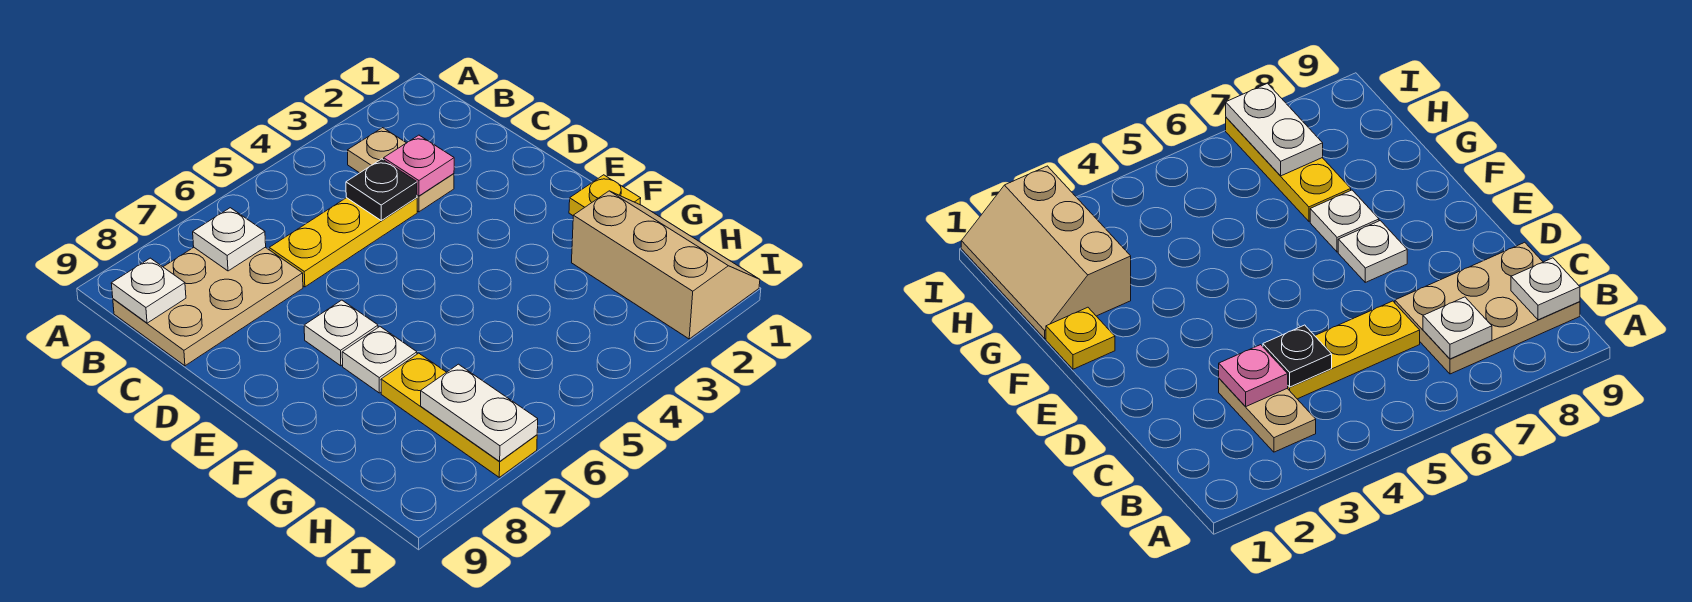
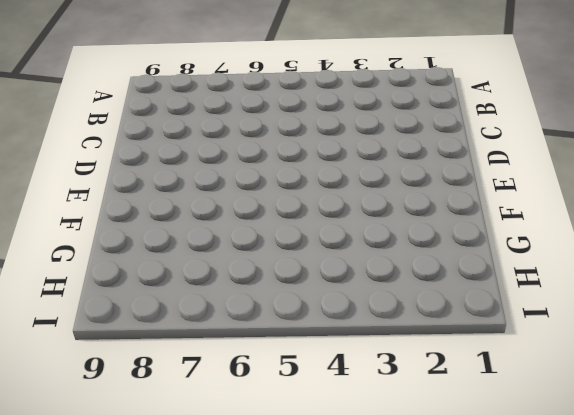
none -> tan plate B3:C3 level 1
none -> tan plate B7:C9 level 1
none -> yellow plate C4:C6 level 1

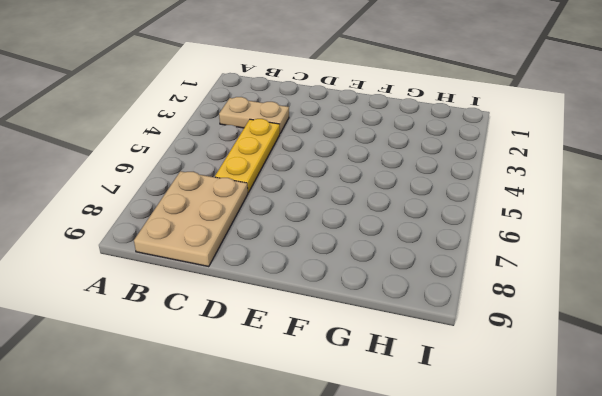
none -> white plate E7 level 1
none -> yellow plate F1 level 1
none -> white plate F7 level 1

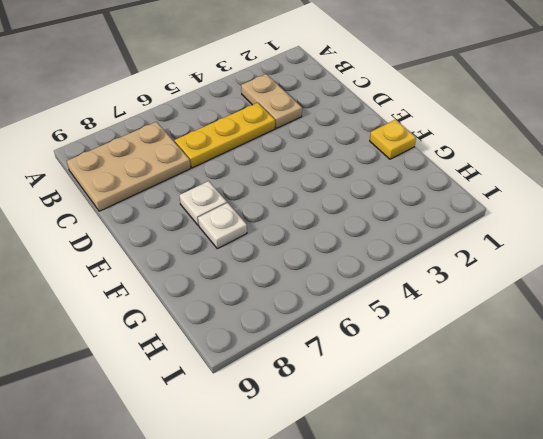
none -> tan slope G1:I2 level 1 top 2
none -> yellow plate G7:I7 level 1
none -> white plate B7 level 2

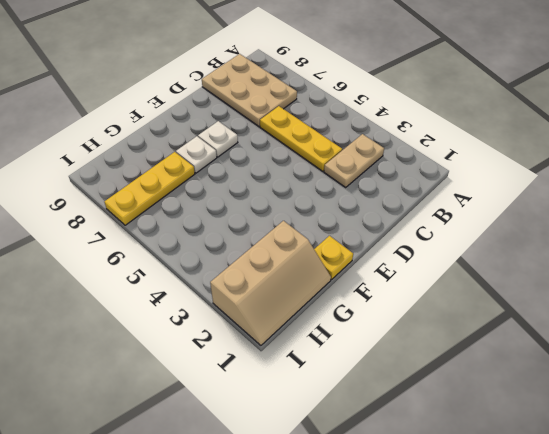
none -> white plate B7 level 2
none -> white plate B9 level 2
none -> pink plate C3 level 2

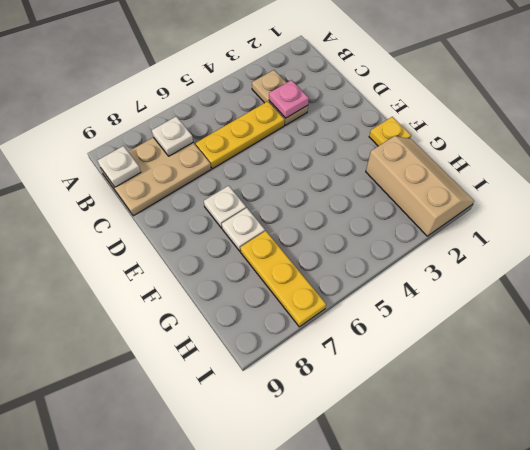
none -> black plate C4 level 2
none -> white plate H7:I7 level 2

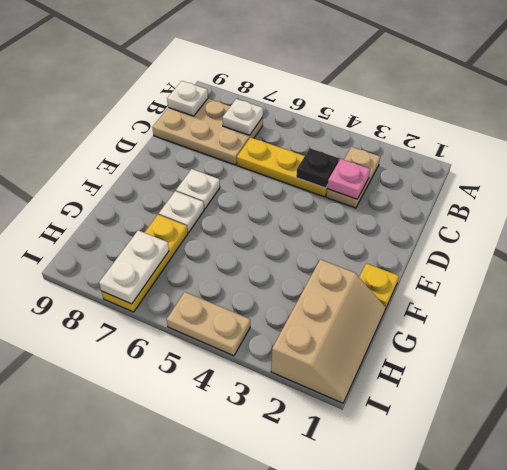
tan plate I4:I5 level 1 -> none

